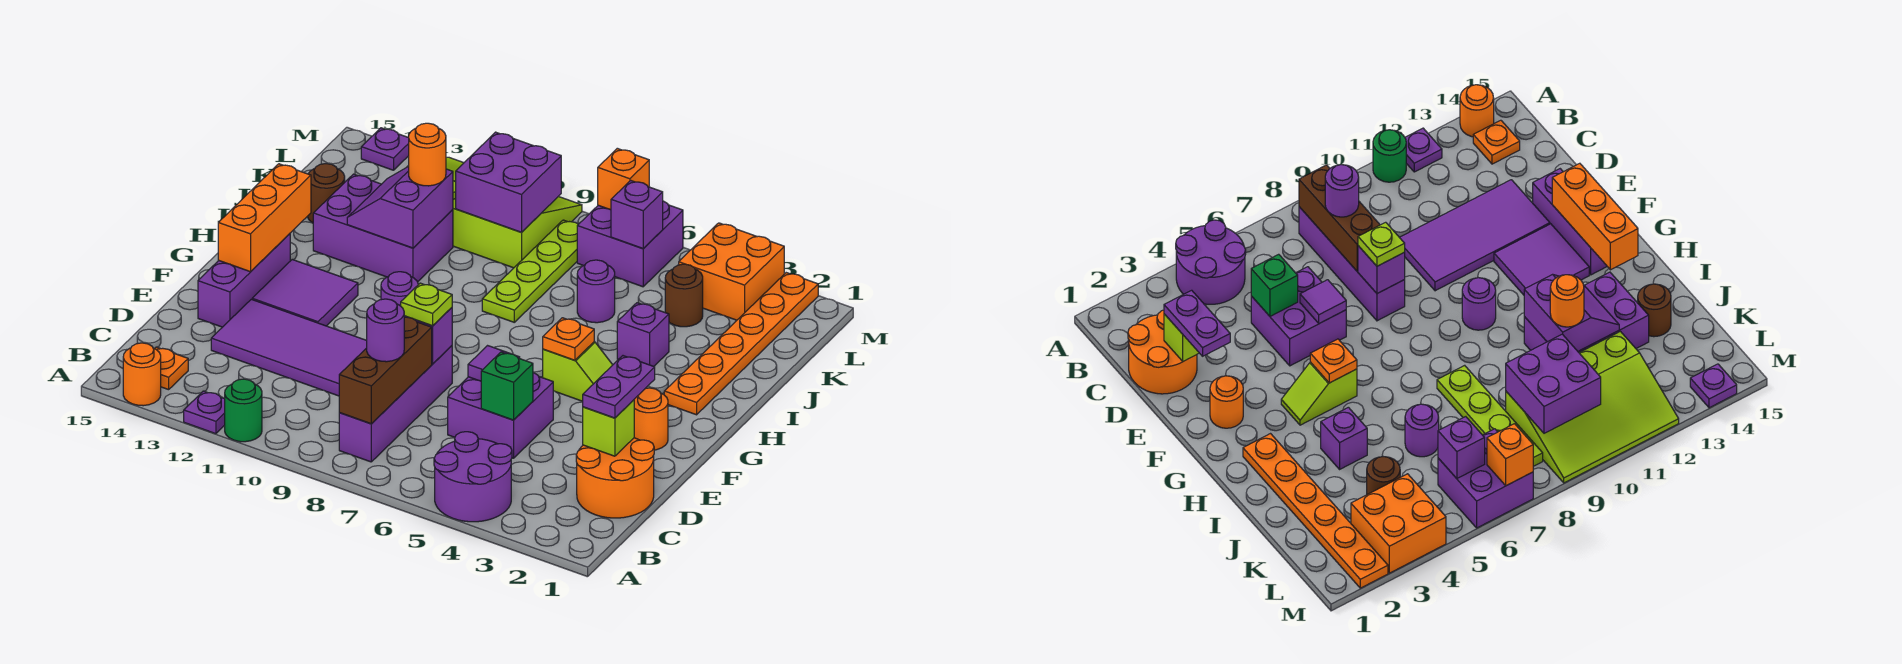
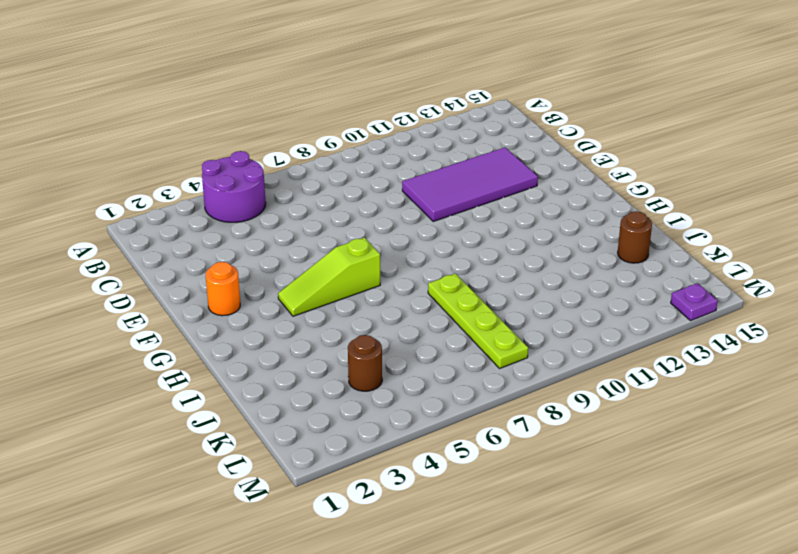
lime slope G4:G6 level 1 top 6 -> lime slope G4:G5 level 1 top 5
none -> green round brick A11 level 1
none -> purple plate A12 level 1
none -> orange round brick A14 level 1
none -> purple brick B8:E8 level 1

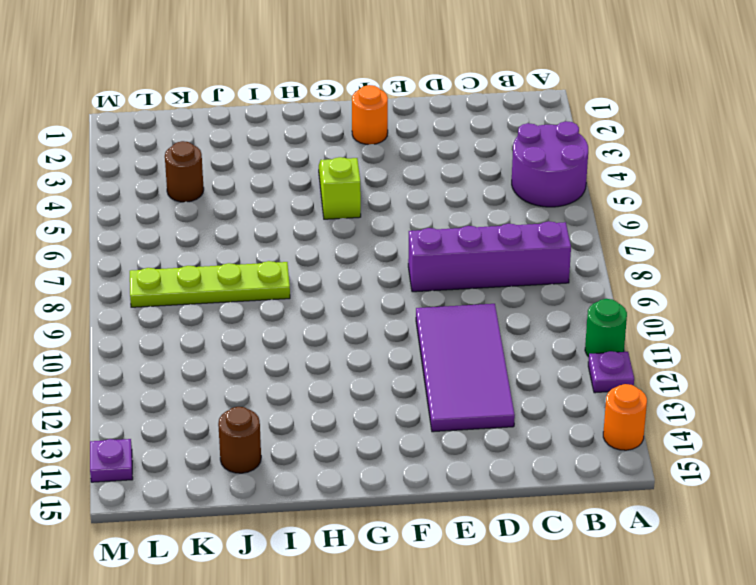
none -> orange plate B14 level 1
none -> orange round brick C1:D2 level 1
none -> purple brick D5:E6 level 1
none -> purple brick E14:G14 level 1

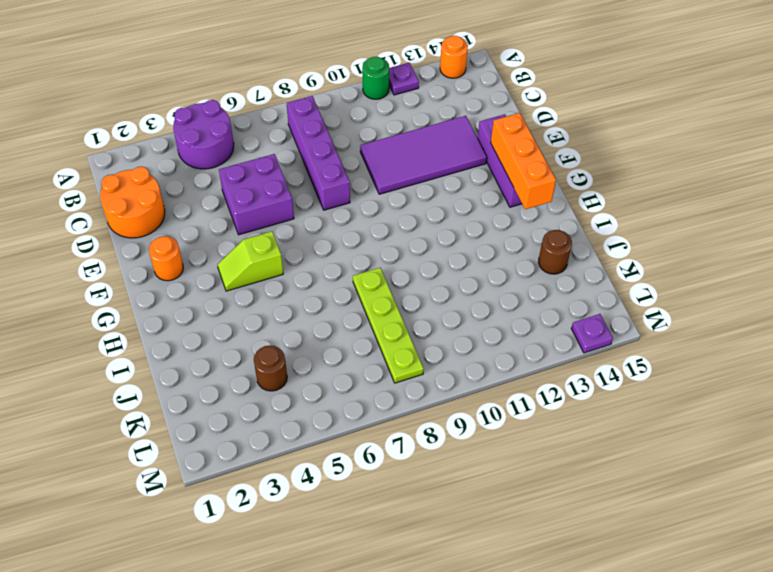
none -> orange plate B14 level 1
none -> purple tile F12:G13 level 1
none -> purple round brick G10 level 1
none -> orange plate H2:M2 level 1

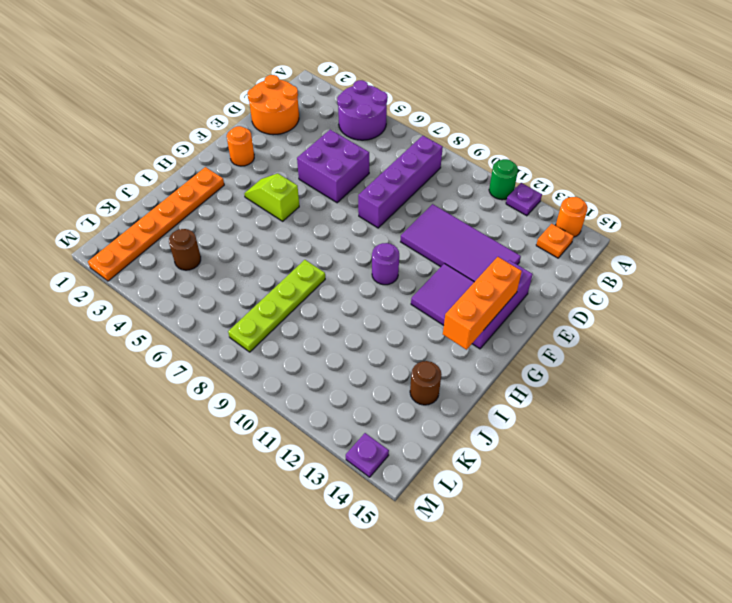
none -> purple brick I4 level 1
none -> purple brick I11:J13 level 1
none -> purple round brick J6 level 1
none -> lime slope K9:M12 level 1 top K

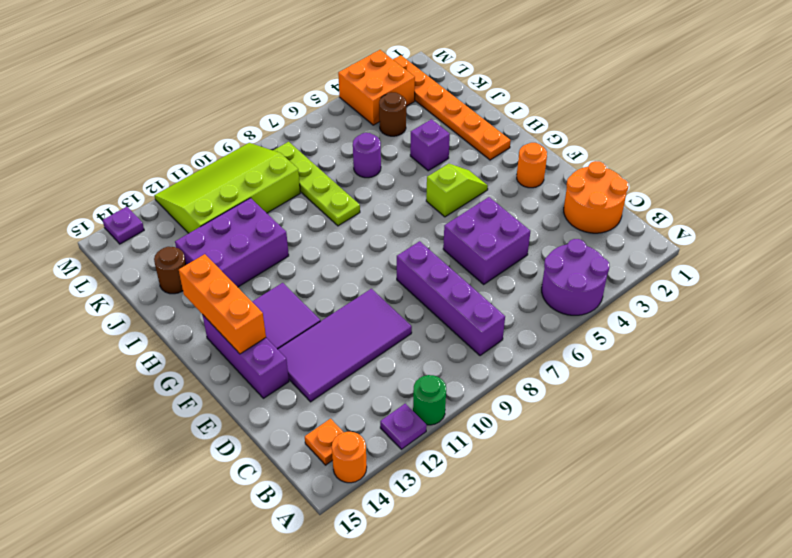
none -> purple round brick G10 level 1
none -> purple brick L6:M7 level 1
none -> brown brick B8:D8 level 2
none -> lime brick D2 level 2

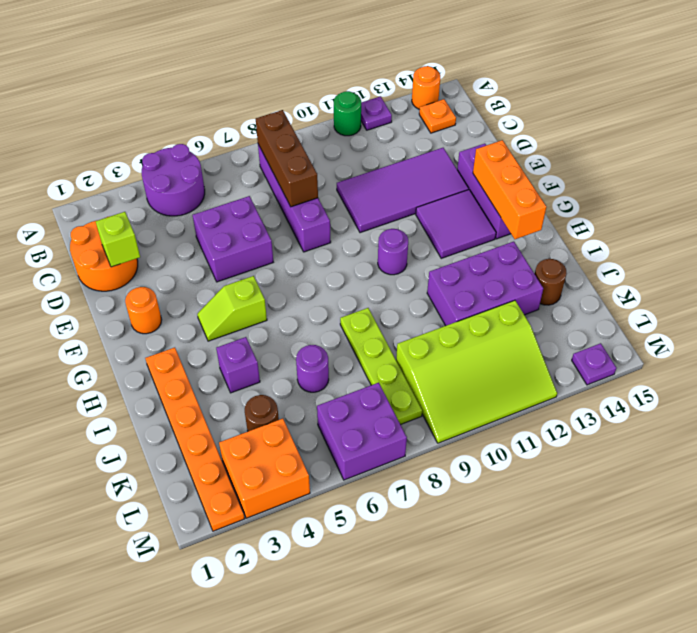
none -> green brick D5 level 2
none -> purple tile E6 level 2
none -> purple brick E8 level 2
none -> orange plate G5 level 2

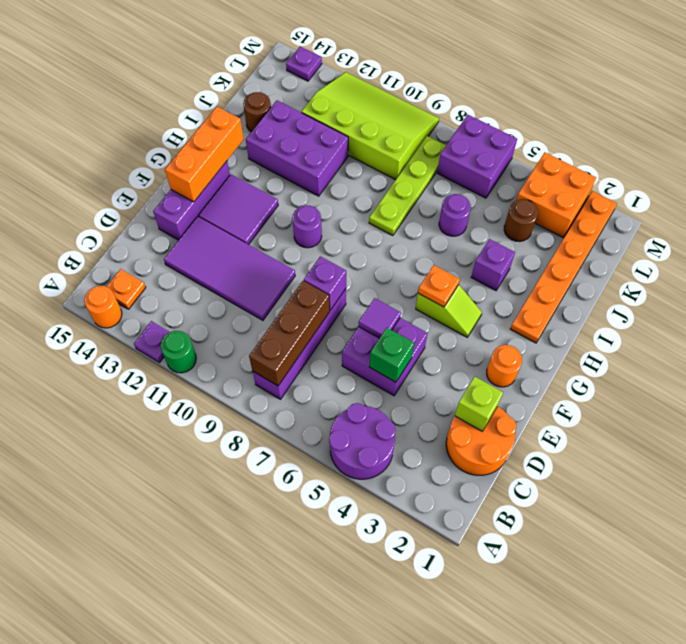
none -> purple slope I11:J12 level 2 top 11
none -> purple brick K9:L10 level 2
none -> purple brick L6 level 2
none -> orange brick M7 level 2

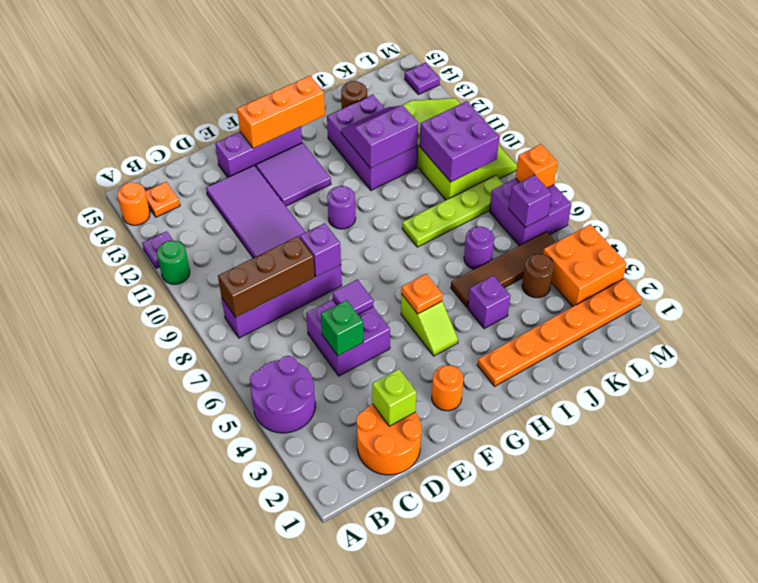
brown tile I5:L5 level 1 -> none
none -> purple round brick C8 level 3
none -> purple plate D2:E2 level 3
none -> lime plate E8 level 3
none -> orange round brick J11 level 3

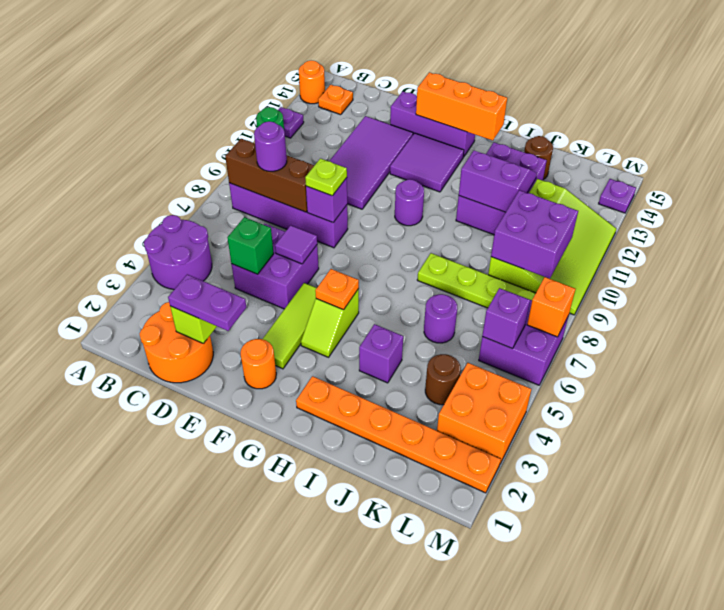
lime tile F3:F5 level 1 -> none
none -> orange round brick J11 level 3

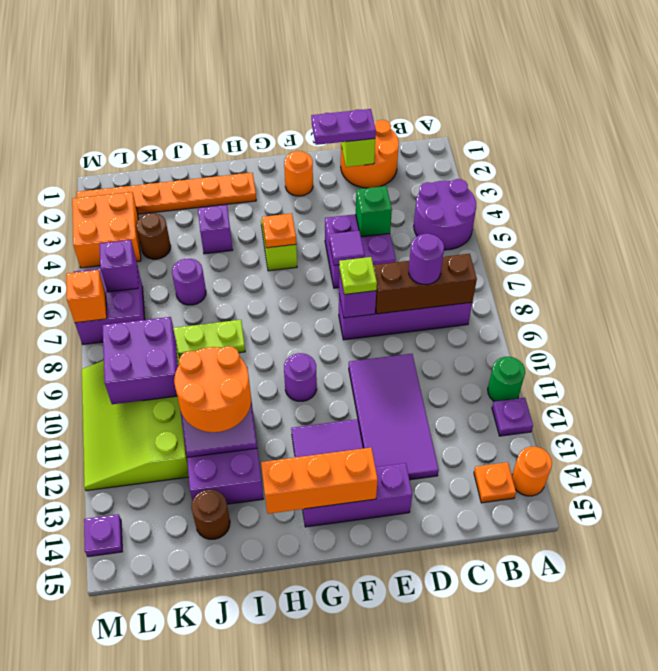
orange round brick I11:J12 level 3 -> orange round brick J11 level 3

